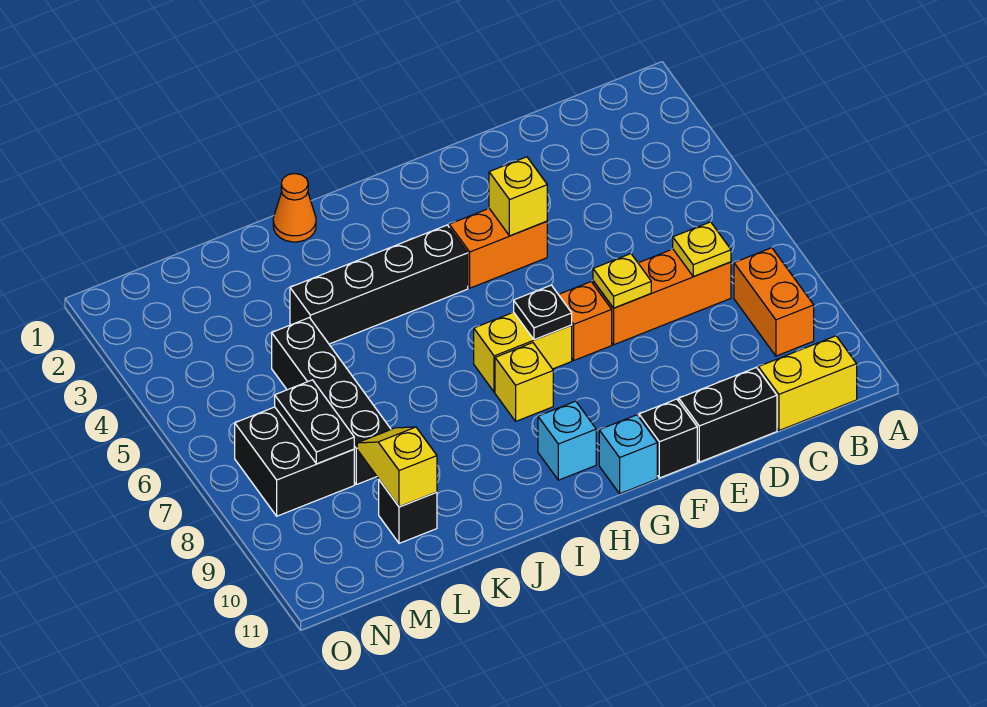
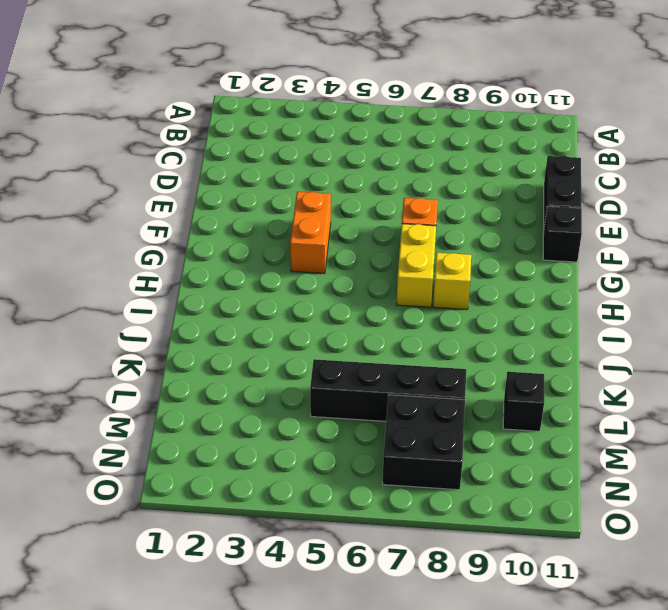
none -> orange brick B8:B9 level 1
none -> yellow brick B11:C11 level 1
none -> orange brick C7:E7 level 1

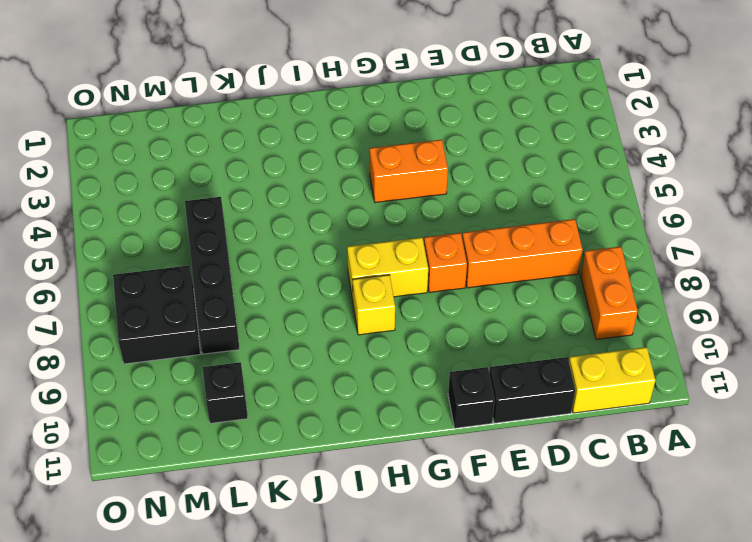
none -> cyan brick G11 level 1
none -> black brick H4:K4 level 1
none -> cyan brick H10 level 1

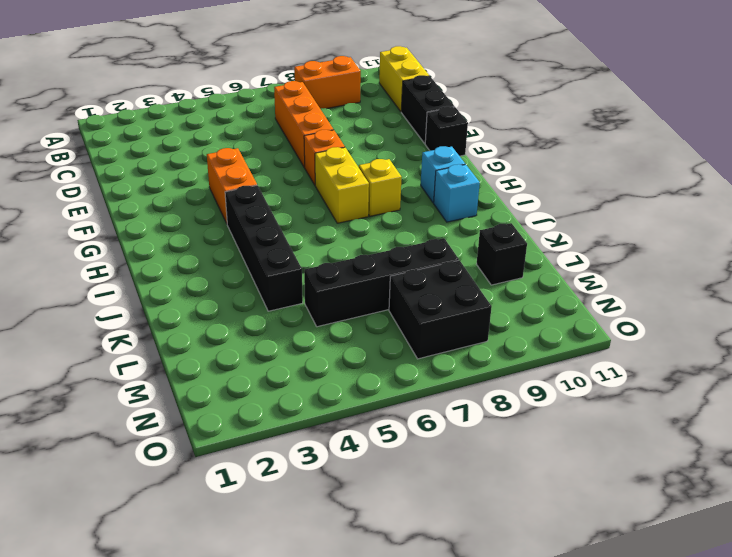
cyan brick I10 level 1 -> cyan brick G11 level 1
none -> orange cone J1 level 1
none -> yellow plate C7 level 2
none -> yellow plate E7 level 2

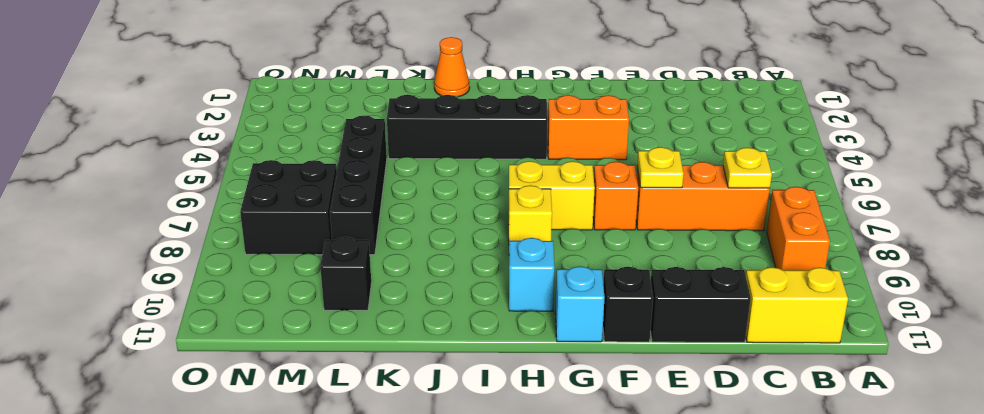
none -> yellow brick F4 level 2
none -> black plate G7 level 2
none -> yellow slope L9:L10 level 2 top 10

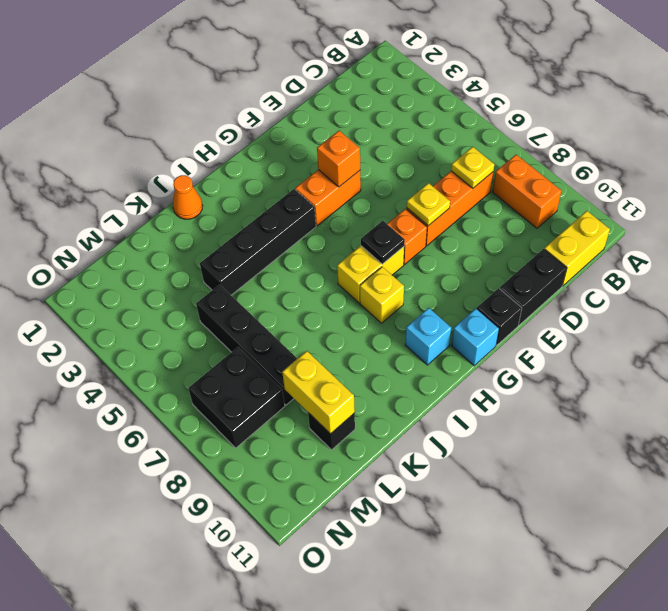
orange brick F4 level 2 -> yellow brick F4 level 2
yellow brick L9:L10 level 2 -> yellow slope L9:L10 level 2 top 10
none -> black plate M7:M8 level 2

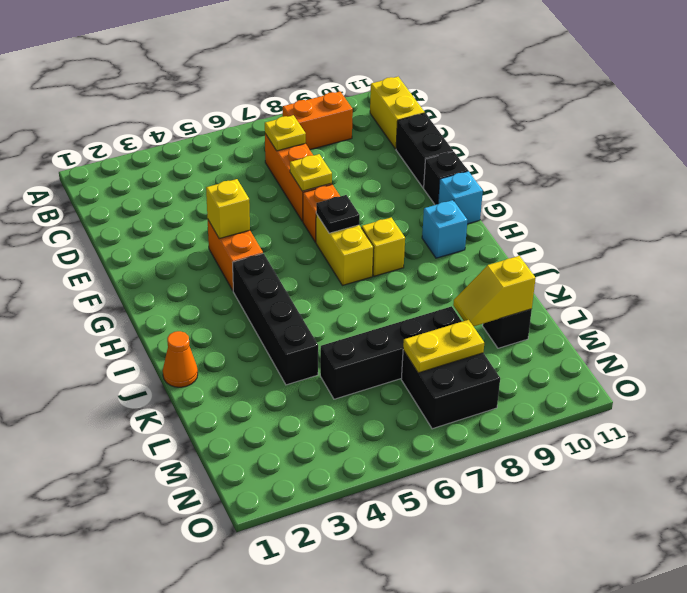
yellow plate M7:M8 level 2 -> black plate M7:M8 level 2

